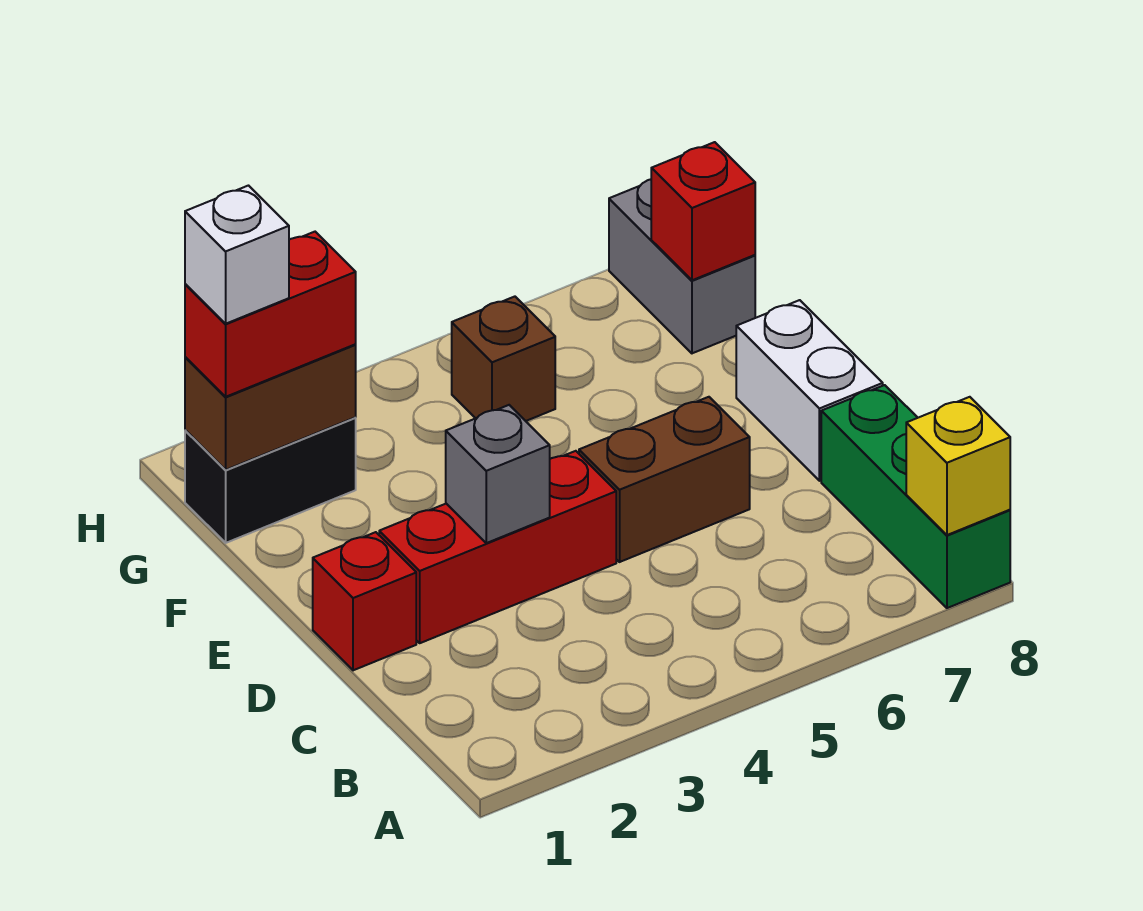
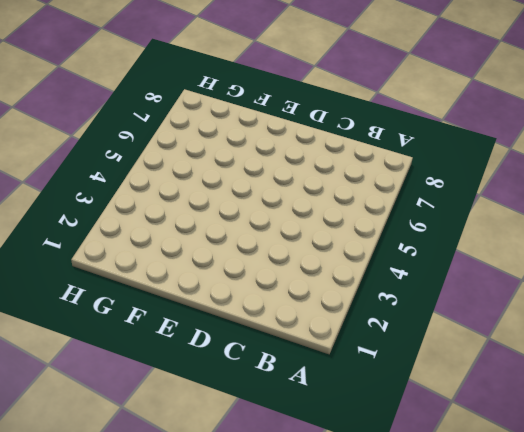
none -> green brick A8:C8 level 1
none -> red brick D1 level 1
none -> red brick D2:D4 level 1

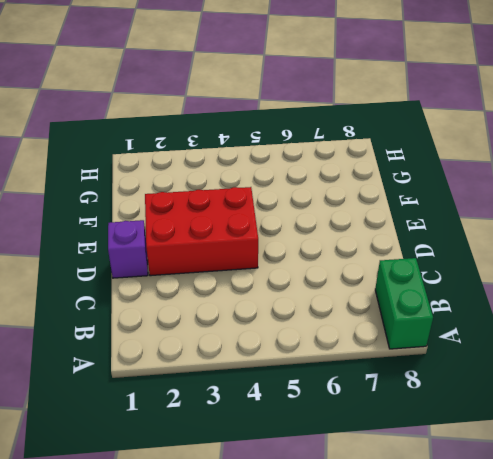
green brick A8:B8 level 1 -> green brick A8:C8 level 1
purple brick D1 level 1 -> red brick D1 level 1
red brick D2:E4 level 1 -> red brick D2:D4 level 1
none -> brown brick D5:D6 level 1
none -> white brick D8:E8 level 1
none -> black brick G1:G2 level 1

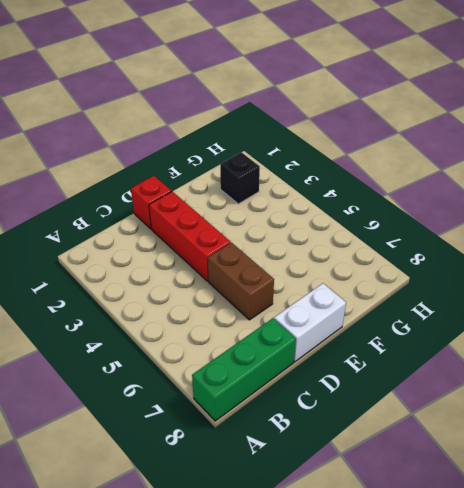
black brick G2 level 1 -> black brick G1:G2 level 1
none -> brown brick G5 level 1
none -> grey brick G8:H8 level 1
none -> yellow brick A8 level 2

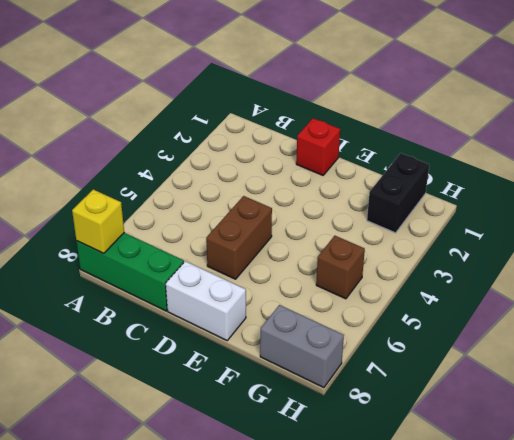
none -> red brick D2:D4 level 1
none -> grey brick D3 level 2
none -> brown brick G1:G2 level 2

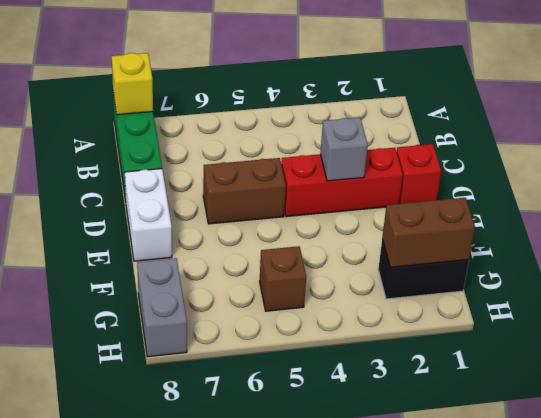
none -> red brick G8 level 2
none -> red brick G1:G2 level 3
none -> white brick G1 level 4

